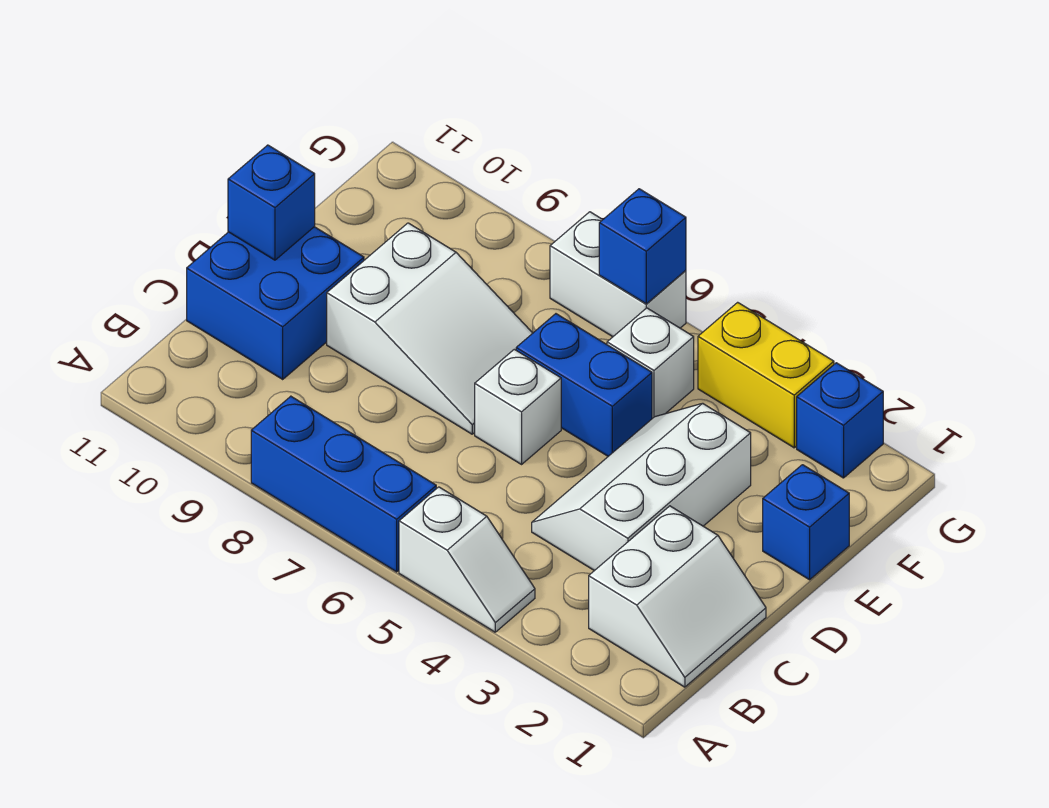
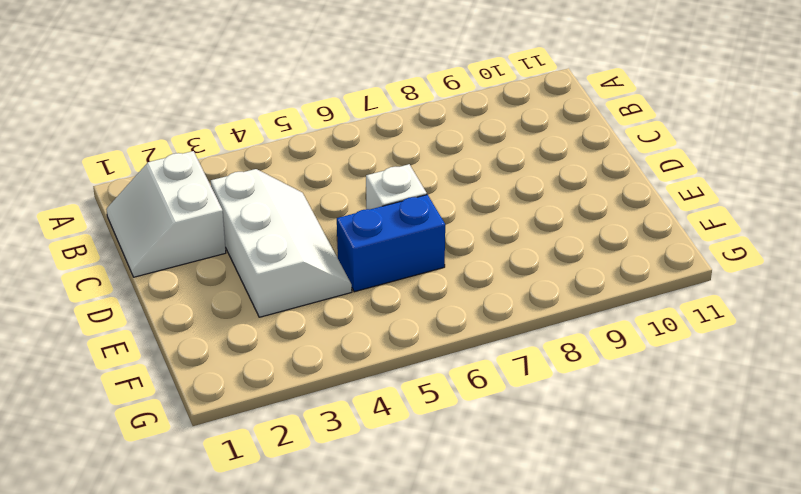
none -> white slope A4:A5 level 1 top 5
none -> blue brick A6:A8 level 1
none -> blue brick C10:D11 level 1

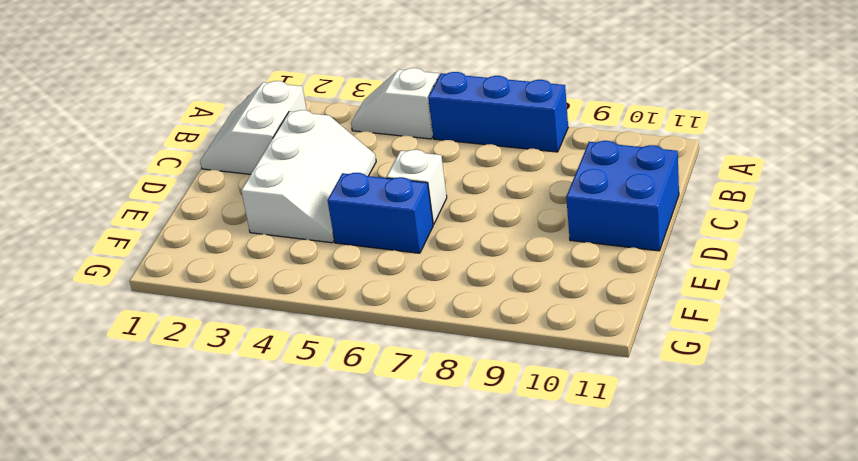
none -> white slope D7:E9 level 1 top 9
none -> blue brick E1 level 1
none -> white brick F5 level 1

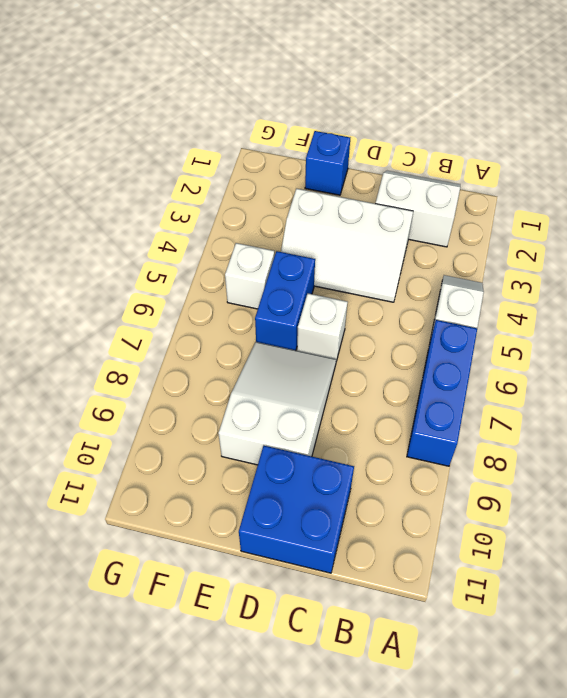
none -> blue brick G2 level 1
none -> yellow brick G3:G4 level 1
none -> white brick G6:G7 level 1

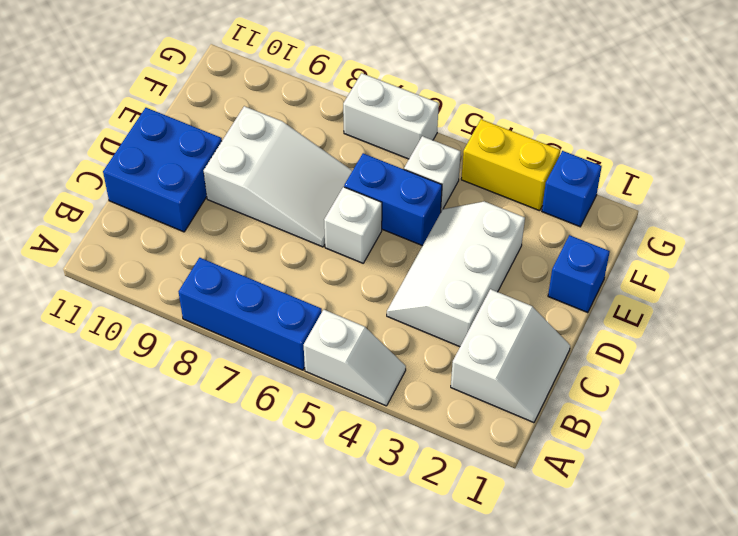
none -> blue brick D11 level 2
none -> blue brick G6 level 2

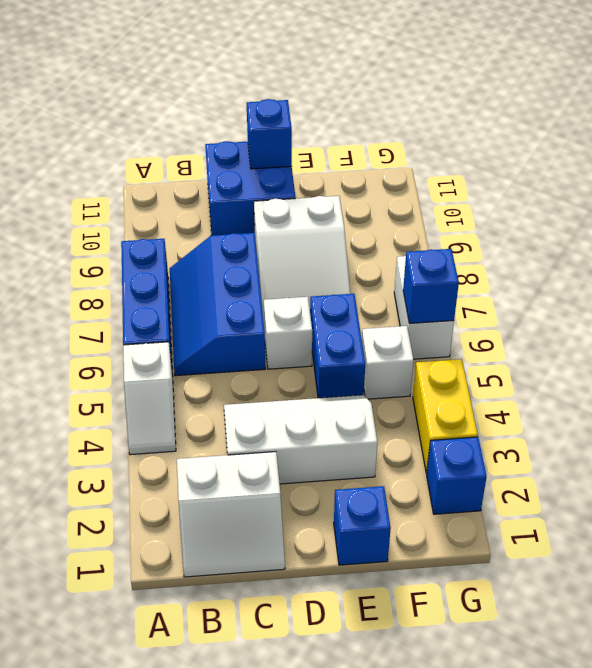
blue slope B6:C8 level 1 top C -> none

